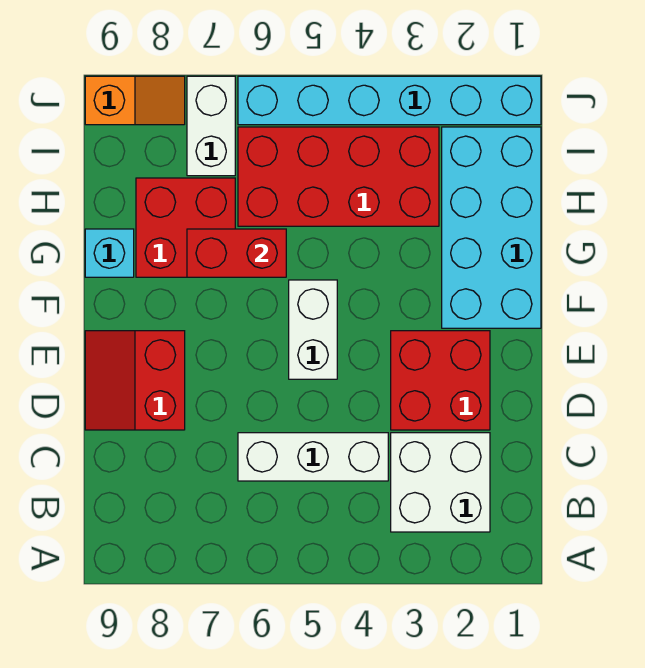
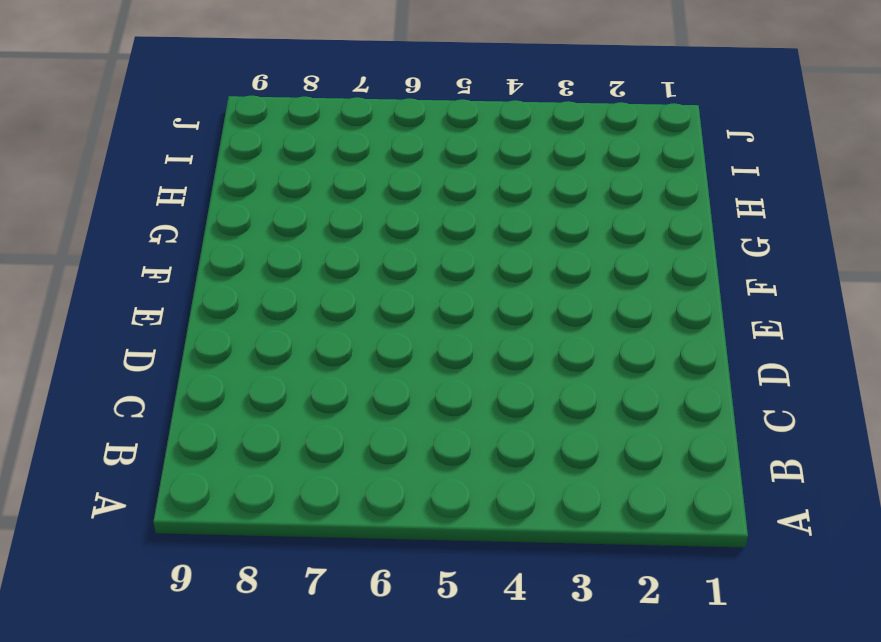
none -> white brick B2:C3 level 1
none -> white brick C4:C6 level 1
none -> red brick D2:E3 level 1

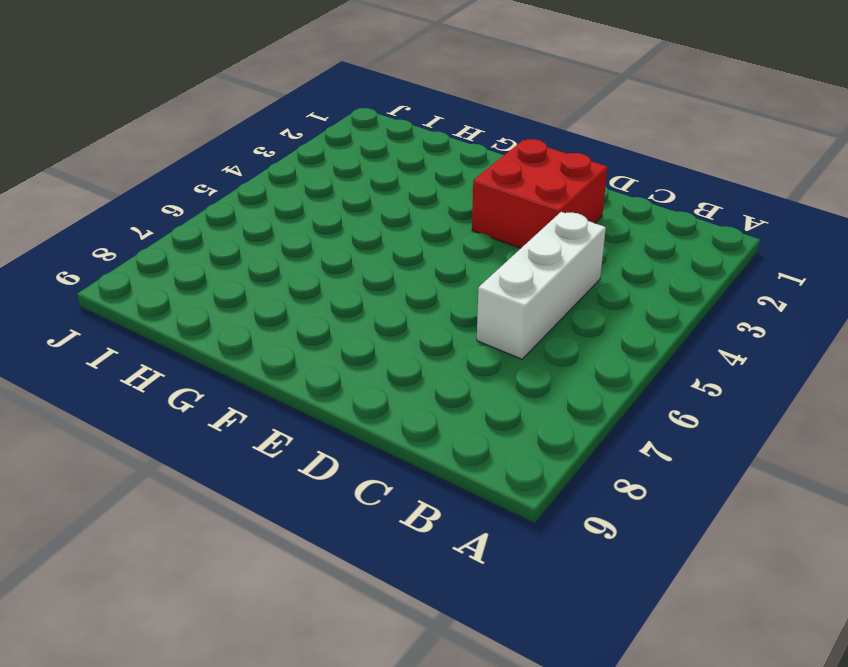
none -> white brick B2:C3 level 1
none -> red slope D8:E9 level 1 top 8
none -> white brick E5:F5 level 1

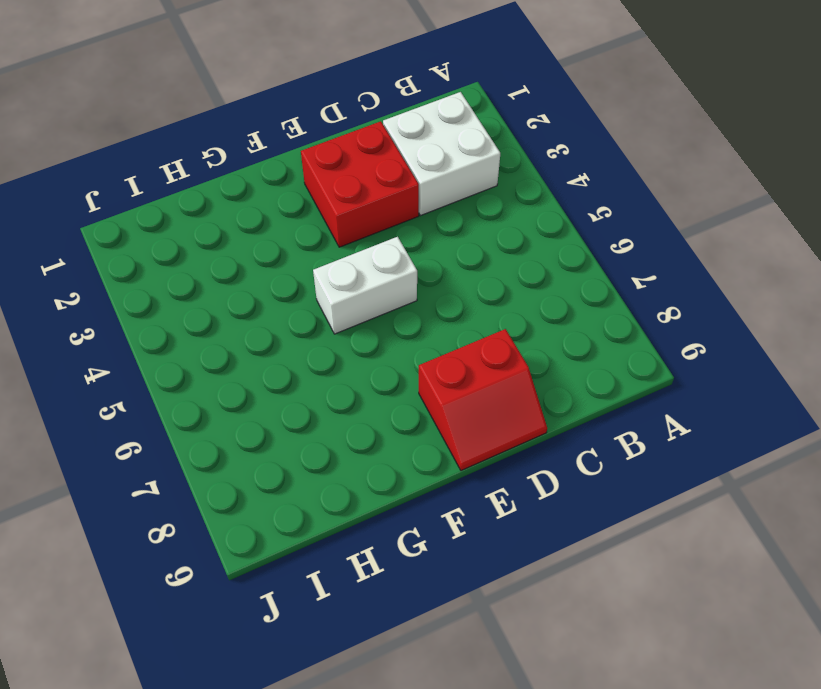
none -> white brick C4:C6 level 1
none -> cyan brick F1:I2 level 1
none -> red brick G7:H8 level 1

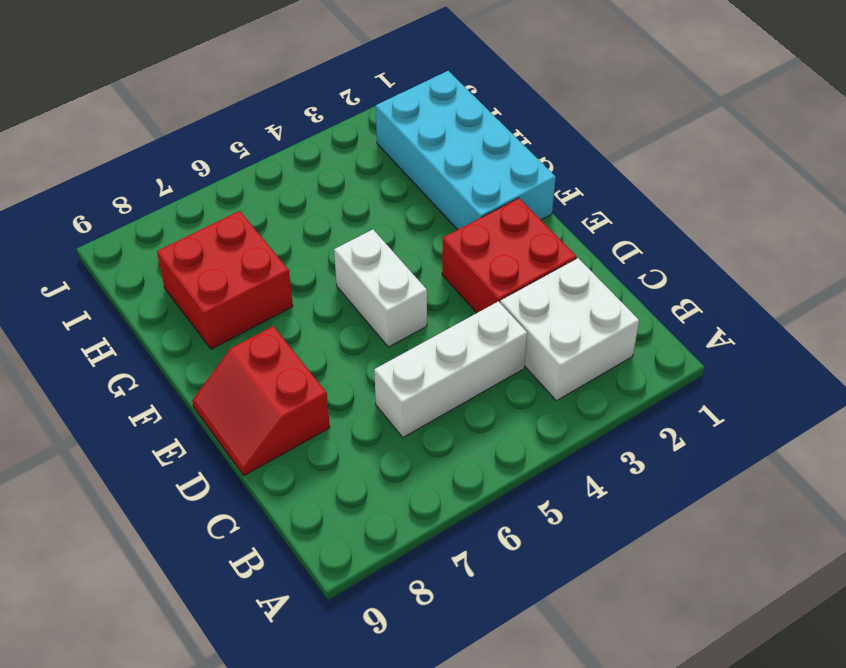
none -> cyan brick G9 level 1
none -> red brick H3:I6 level 1
none -> white brick I7:J7 level 1

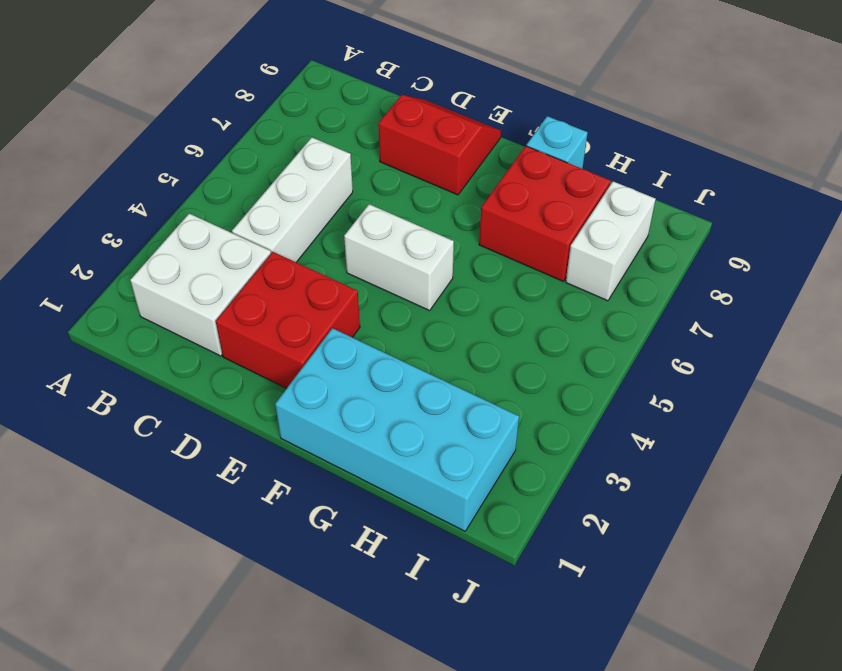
white brick I7:I8 level 1 -> white brick I7:J7 level 1
none -> red brick H3:I6 level 1
none -> cyan brick J1:J6 level 1
none -> orange slope J8:J9 level 1 top 9

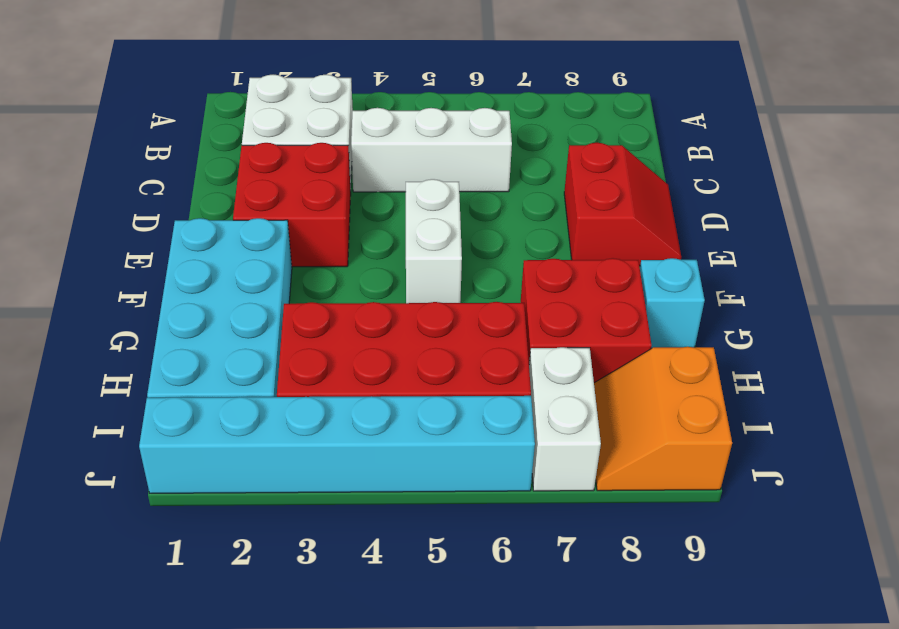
orange slope I8:J9 level 1 top 9 -> orange slope J8:J9 level 1 top 9
none -> red brick G6:G7 level 2

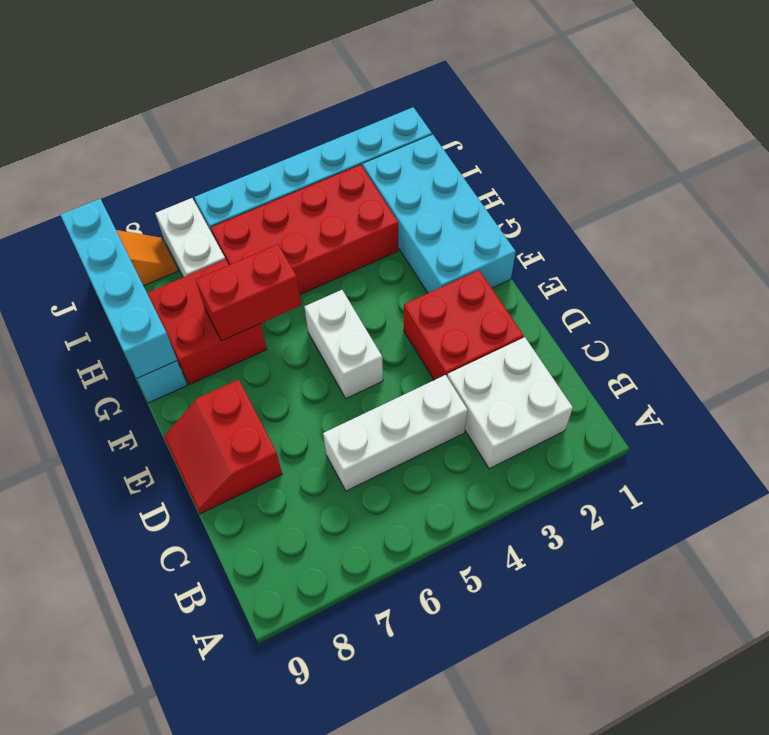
cyan brick G9:J9 level 2 -> none

